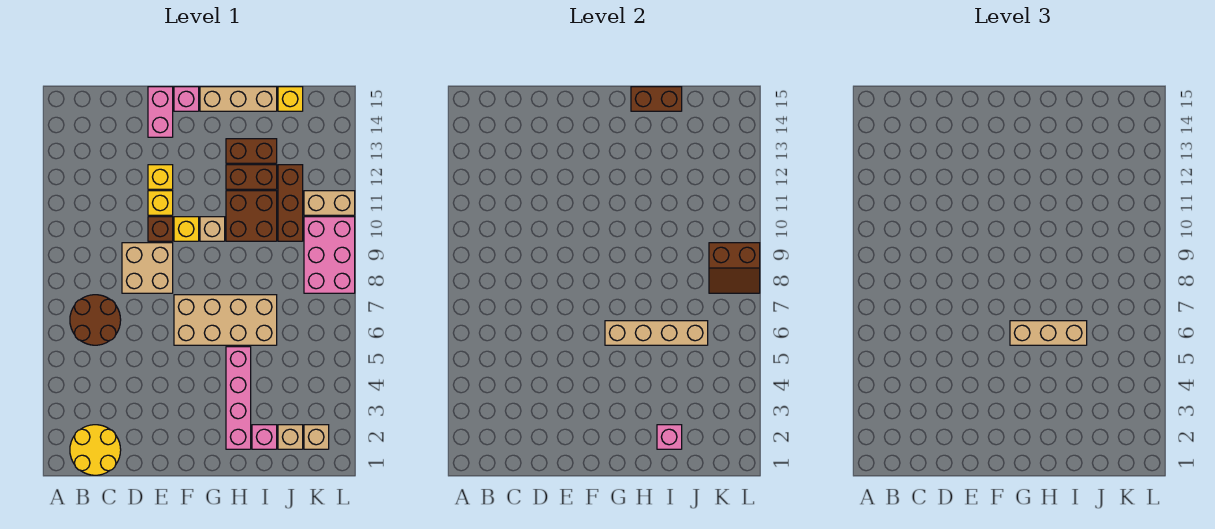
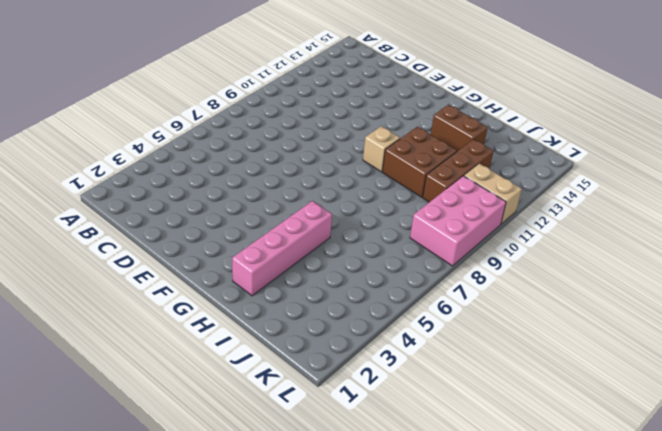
none -> yellow round brick B1:C2 level 1
none -> brown round brick B6:C7 level 1
none -> tan brick D8:E9 level 1

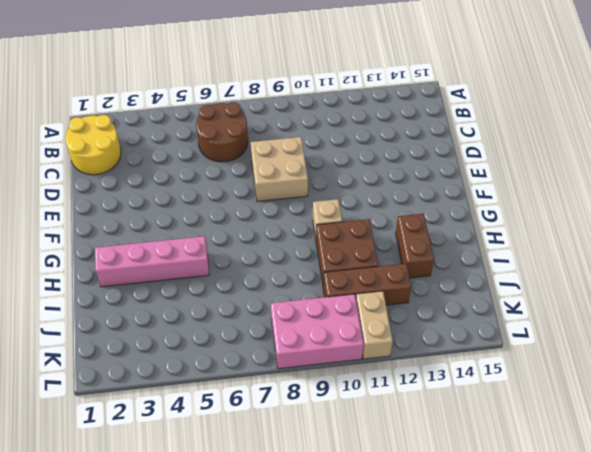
none -> brown brick E10 level 1
none -> yellow brick E11 level 1
none -> yellow brick E12 level 1

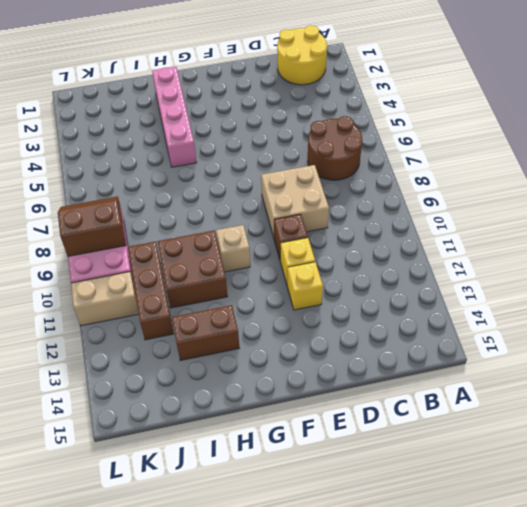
none -> pink brick E14:E15 level 1
none -> tan brick F6:I7 level 1
none -> yellow brick F10 level 1

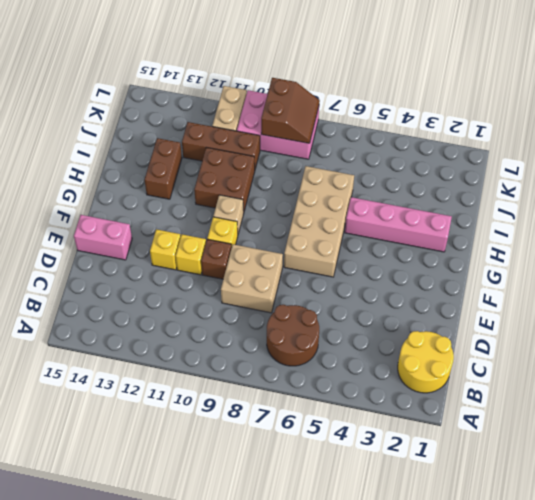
none -> pink brick F15 level 1
none -> tan brick G15:I15 level 1
none -> brown brick H12:I12 level 1

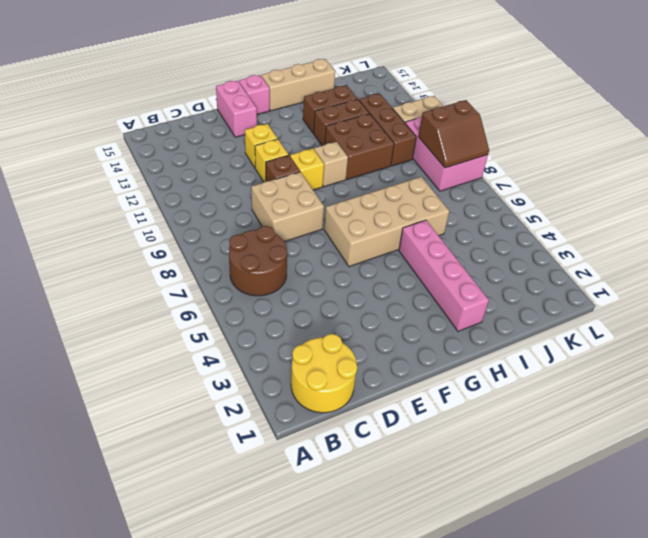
none -> pink brick I2 level 1
none -> tan brick J2 level 1
none -> yellow brick J15 level 1

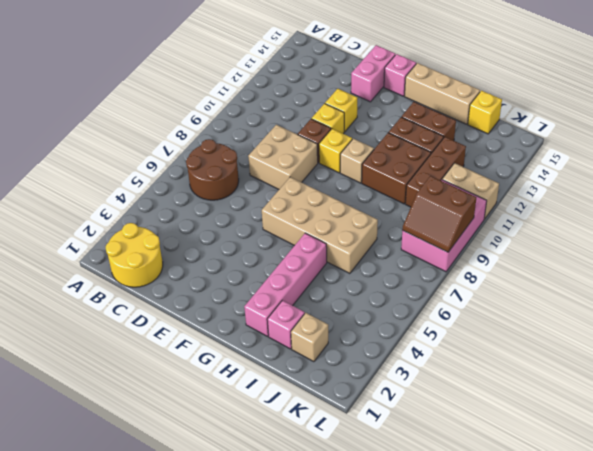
none -> tan brick K2 level 1
none -> tan brick G6:J6 level 2
none -> brown brick H15:I15 level 2

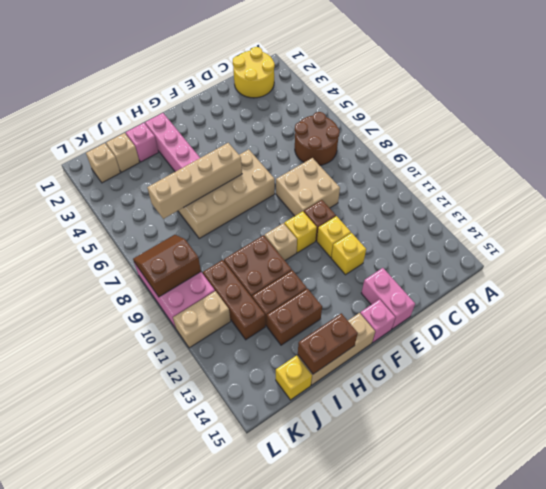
none -> pink brick I2 level 2
none -> tan brick G6:I6 level 3

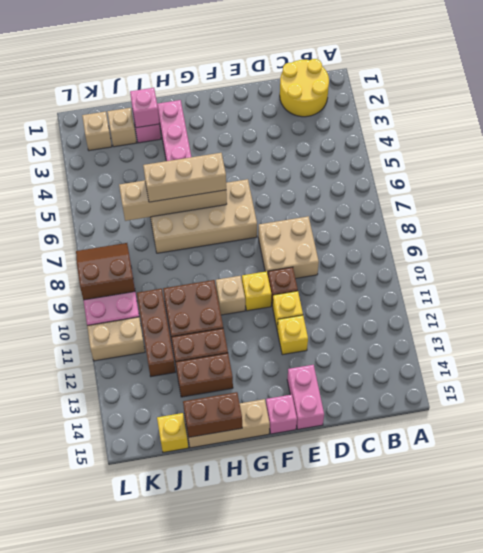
none -> brown round brick B6:C7 level 1

